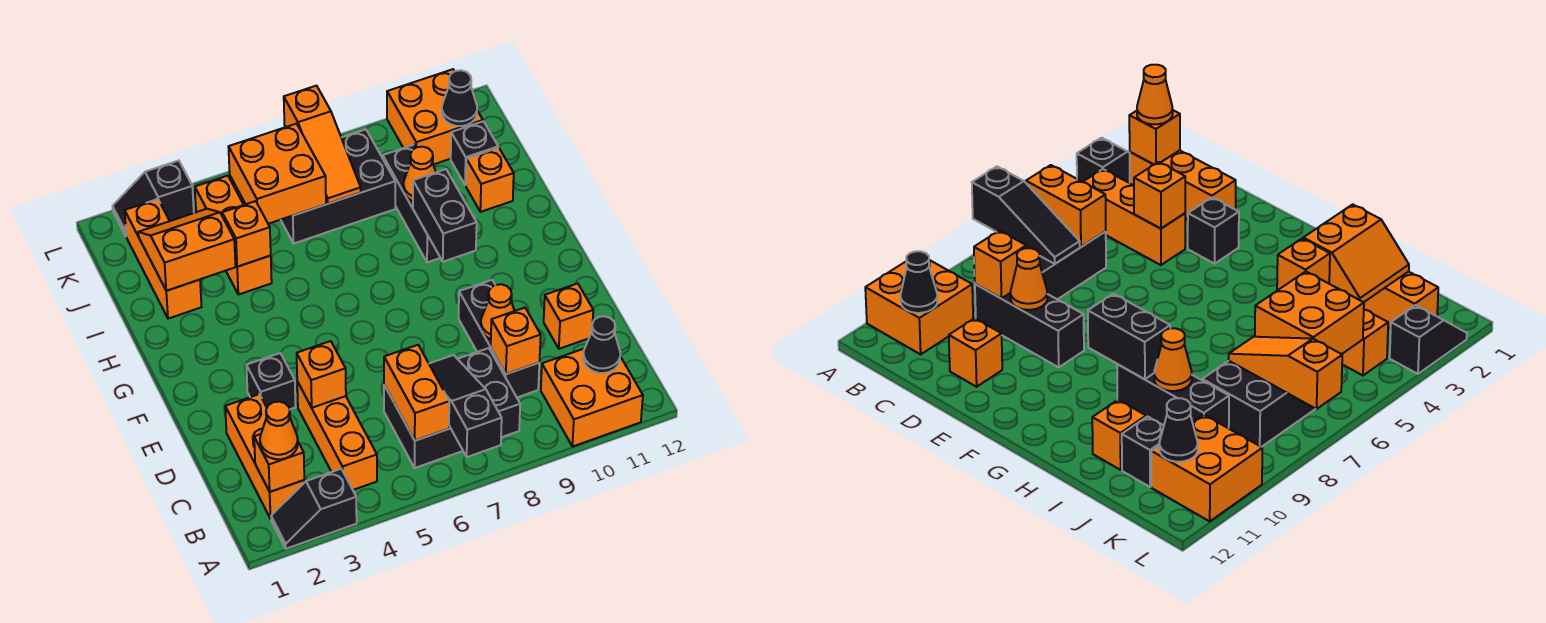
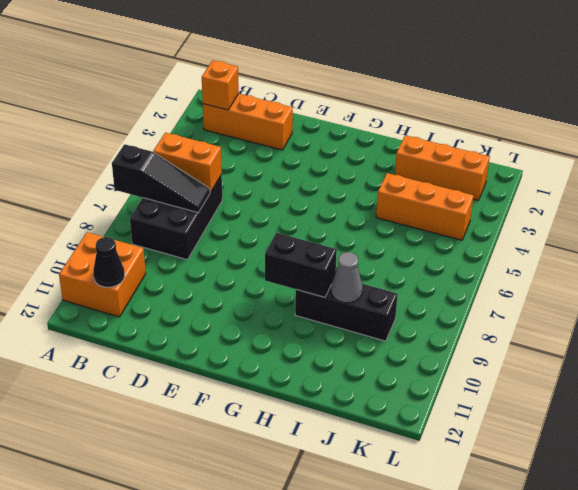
grey cone I9 level 2 -> orange cone I9 level 2
none -> black slope A2:A3 level 1 top 3
none -> orange brick B4:D4 level 1
none -> black brick C9:E9 level 1
none -> orange brick D11 level 1

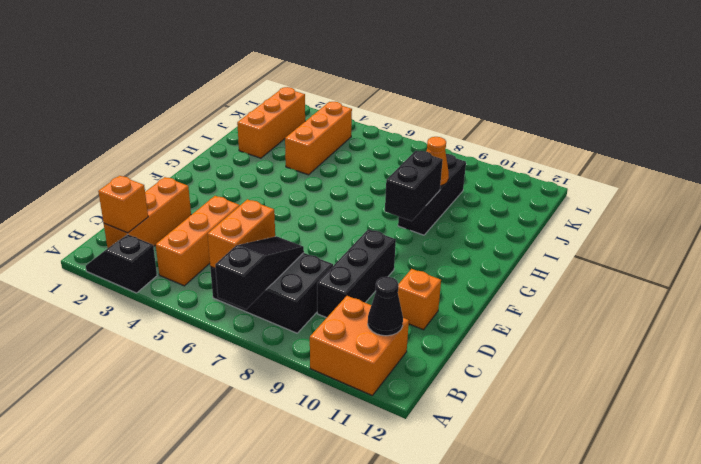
none -> black brick E3 level 1
none -> orange brick I11 level 1
none -> black brick J6:K8 level 1
none -> black brick J11 level 1

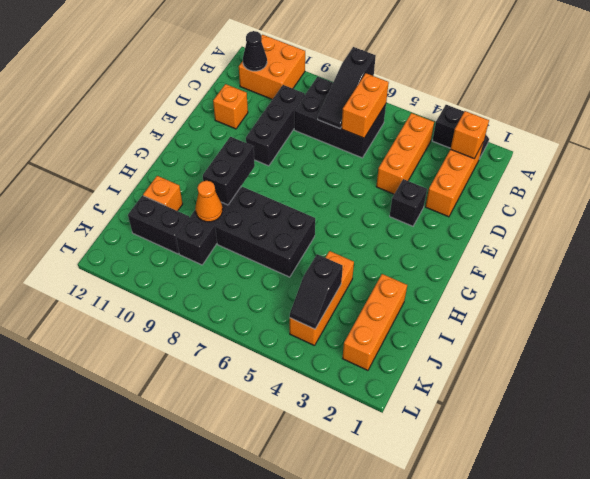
black brick H6:I8 level 1 -> black brick J6:K8 level 1
black slope J4:K4 level 2 top J -> black slope L2:L3 level 1 top 3
black brick J10:J11 level 1 -> black brick J11 level 1
none -> orange brick K10:L11 level 1
none -> orange brick C9 level 2
none -> orange brick D4 level 2
none -> orange cone D9 level 2

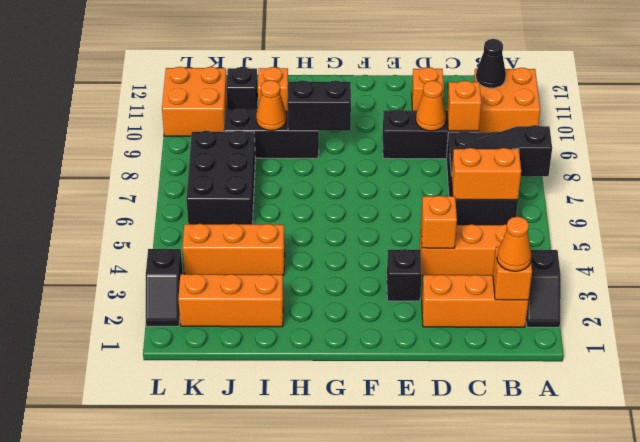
none -> orange slope I2:J3 level 2 top I
none -> orange brick I4 level 2
none -> orange brick J5:K6 level 2
none -> orange slope J7:L7 level 2 top L

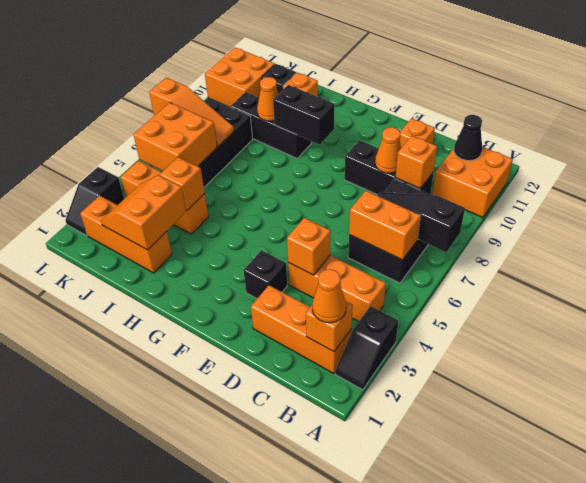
none -> black cone K11 level 2

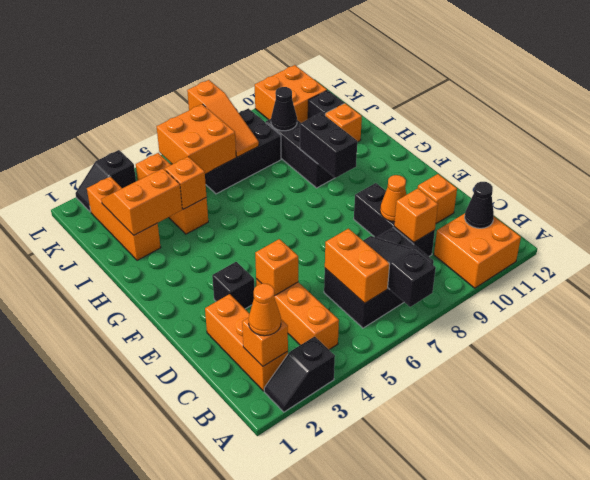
black cone J9 level 2 -> black cone K11 level 2
none -> orange cone I9 level 2

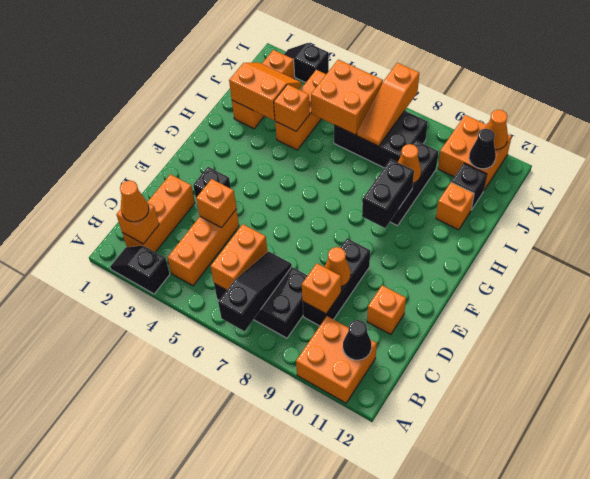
orange cone L11 level 2 -> none

